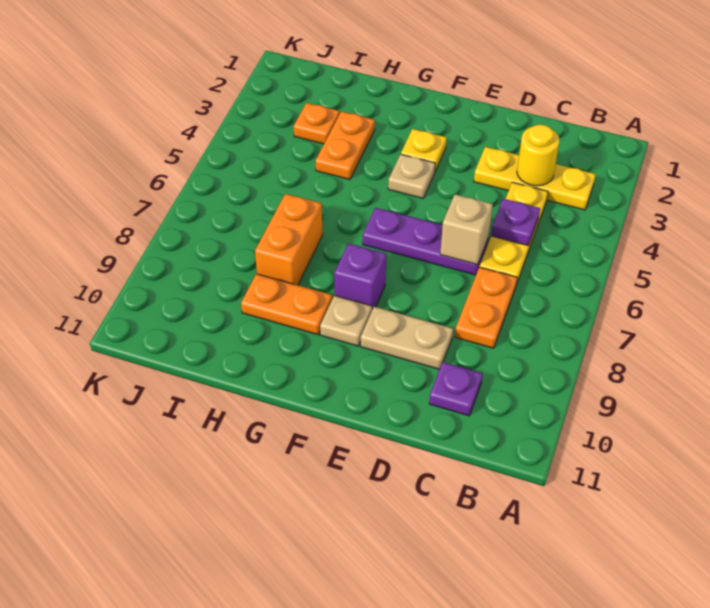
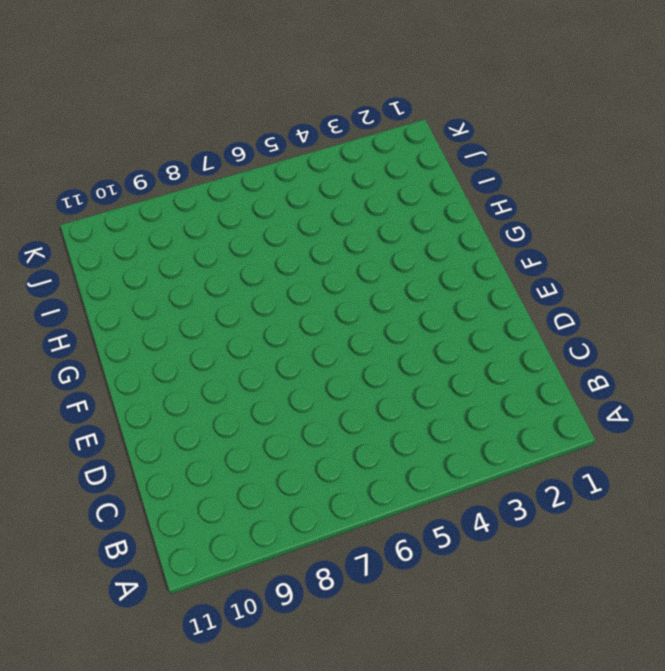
none -> yellow plate B3:D3 level 1
none -> yellow plate C4:C6 level 1
none -> orange plate C7:C8 level 1

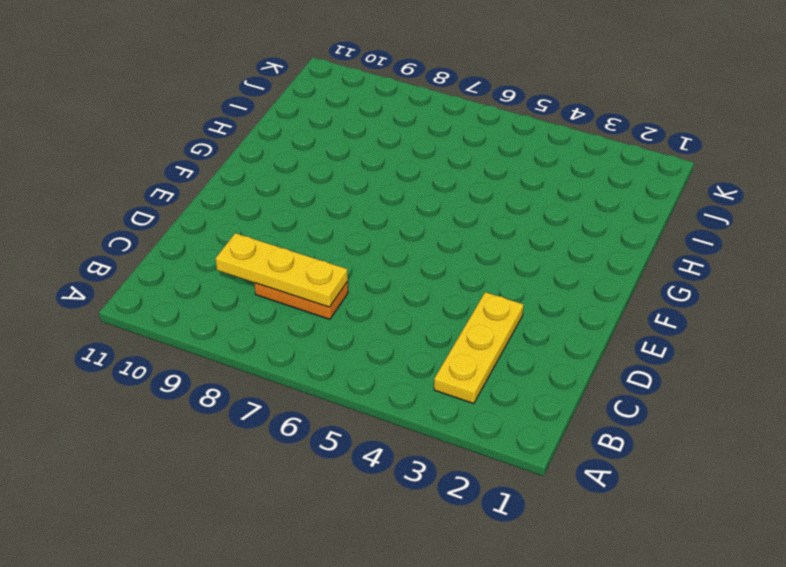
yellow plate C7:C9 level 2 -> yellow plate C4:C6 level 1
none -> purple plate C10 level 1
none -> purple plate D6:F6 level 1
none -> tan plate D9:E9 level 1

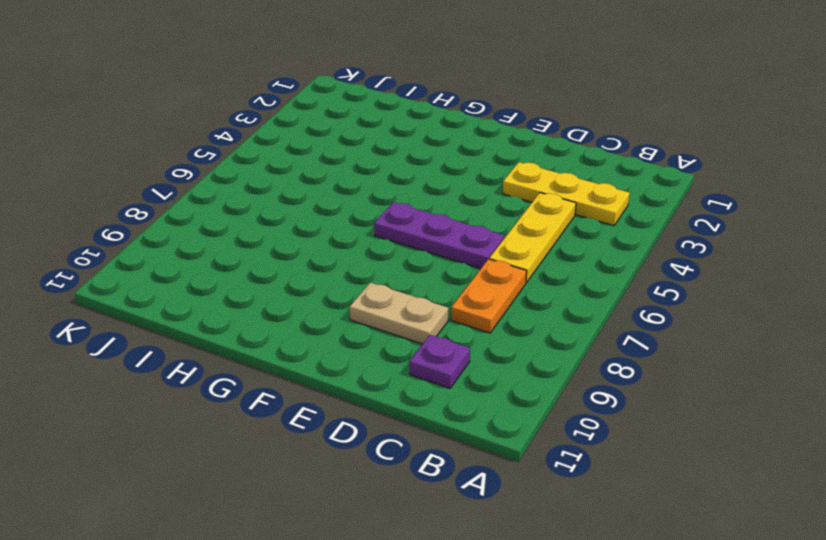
none -> yellow plate F3 level 1
none -> tan plate F4 level 1
none -> purple brick F8 level 1

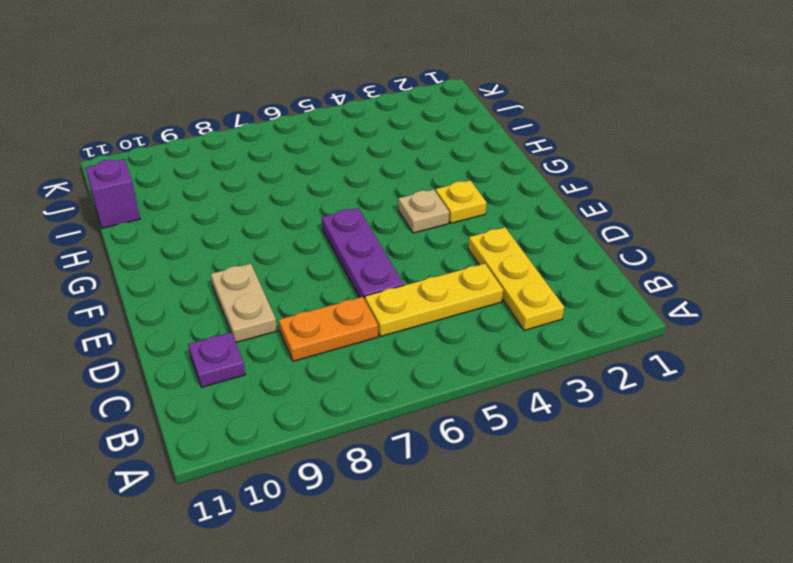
purple brick I11 level 1 -> purple brick F8 level 1
none -> tan plate F9 level 1
none -> orange plate G9:H9 level 1
none -> orange plate H3:H4 level 1

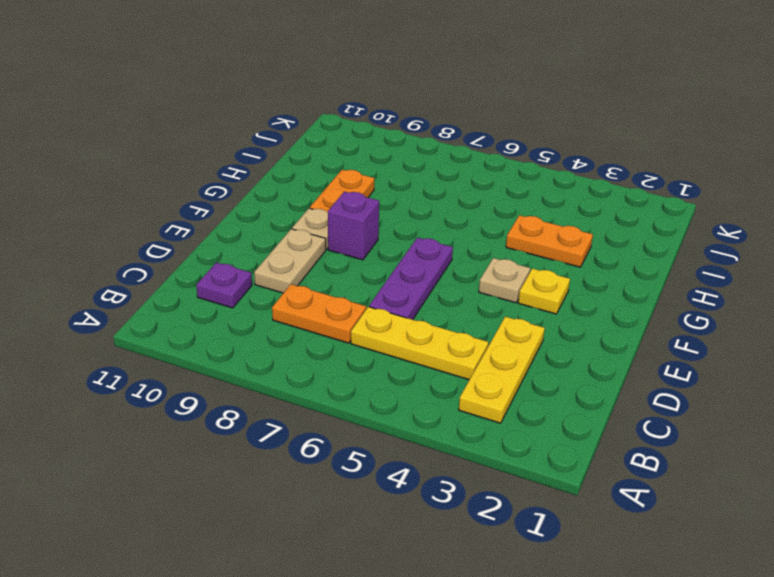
none -> orange brick H7:H8 level 1
none -> orange plate I3 level 1
none -> yellow round brick C3 level 2

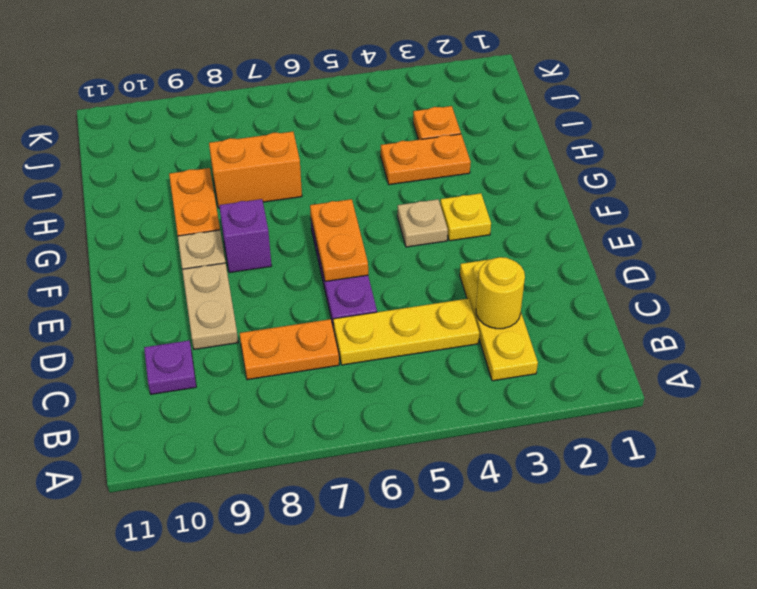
orange plate E6:F6 level 2 -> none
none -> purple plate C5 level 2
none -> tan brick D6 level 2

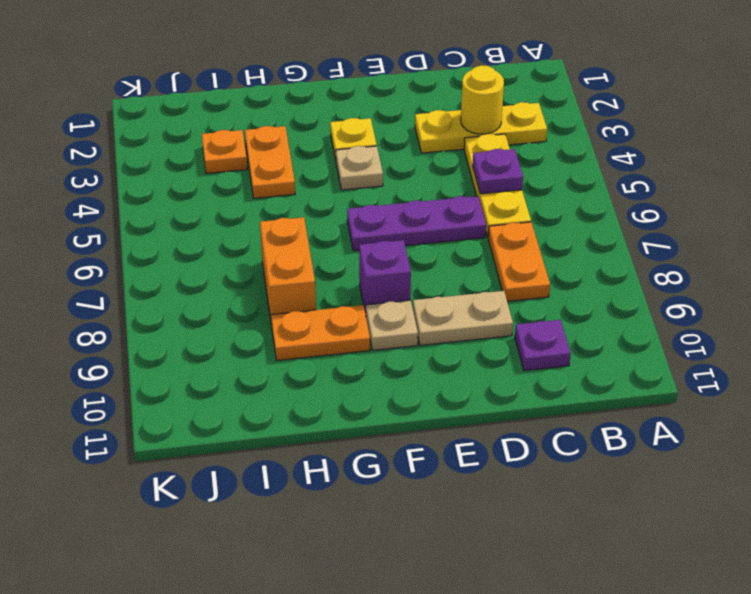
none -> tan brick D6 level 2

